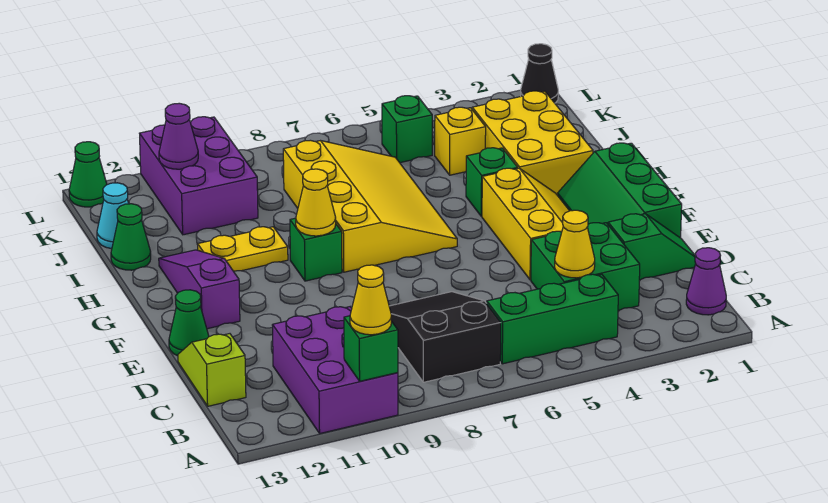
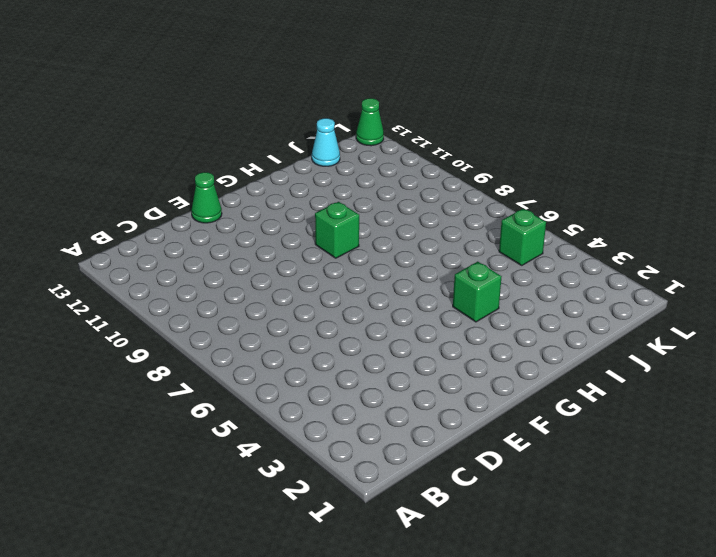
none -> purple brick A10:C11 level 1
none -> purple cone B1 level 1
none -> green brick B4:B6 level 1

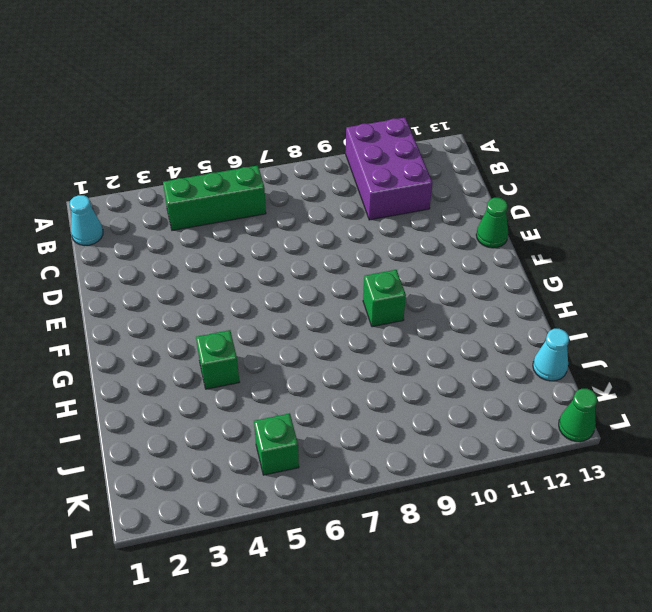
cyan cone B1 level 1 -> purple cone B1 level 1
none -> black slope B7:D8 level 1 top B
none -> green brick C3:D4 level 1
none -> lime slope C13:D13 level 1 top C

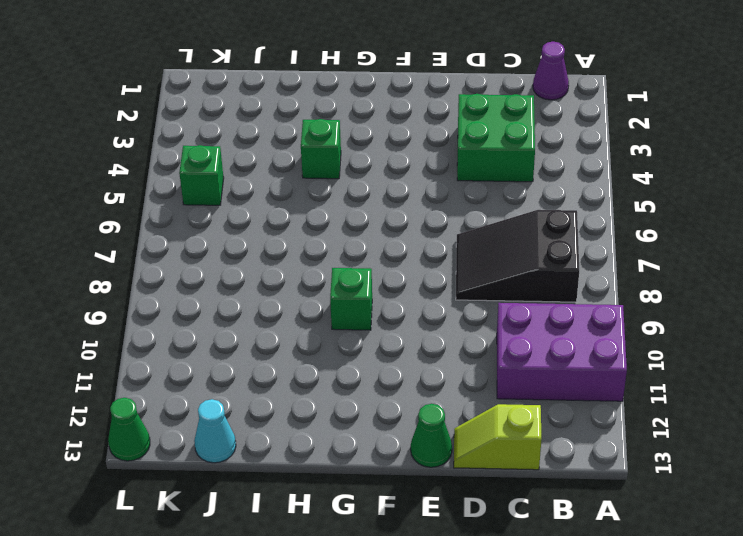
none -> green brick B4:B6 level 1
none -> green slope D1:D2 level 1 top 2
none -> green slope E1:G2 level 1 top 1

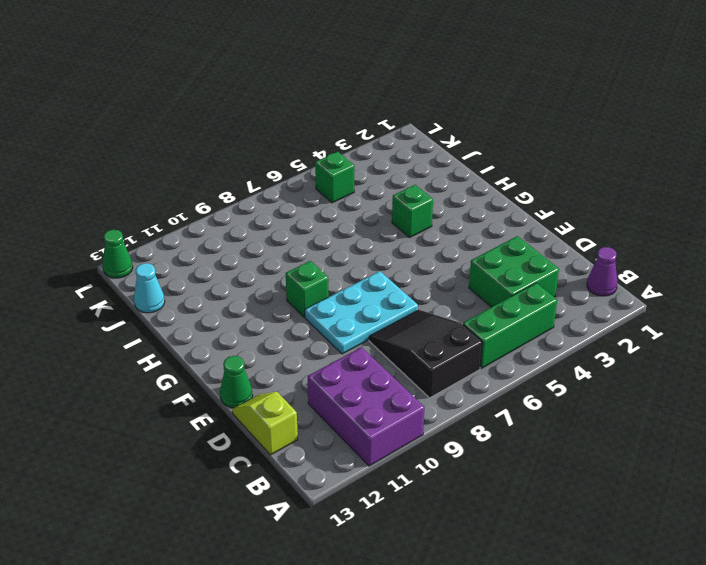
cyan plate E7:F9 level 1 -> none
none -> green slope D1:D2 level 1 top 2
none -> green slope E1:G2 level 1 top 1
none -> yellow slope E3:G4 level 1 top 4

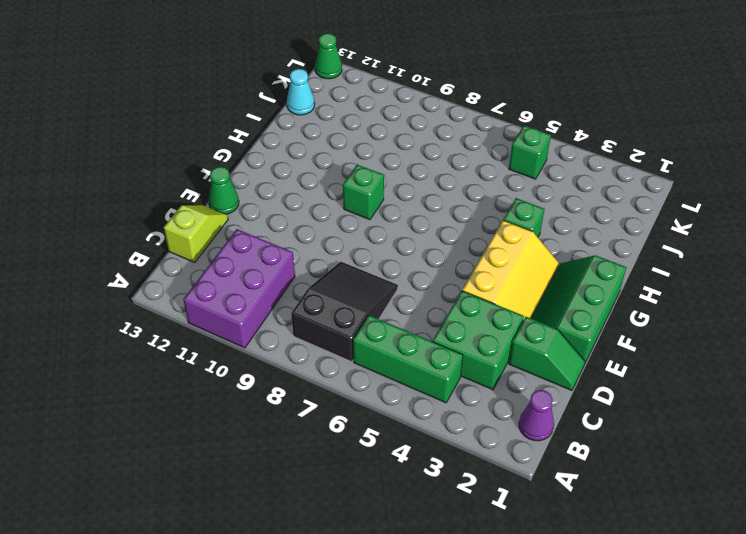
none -> purple slope F12:H12 level 1 top F
none -> yellow slope G6:J8 level 1 top 8
none -> yellow brick H2:J3 level 1

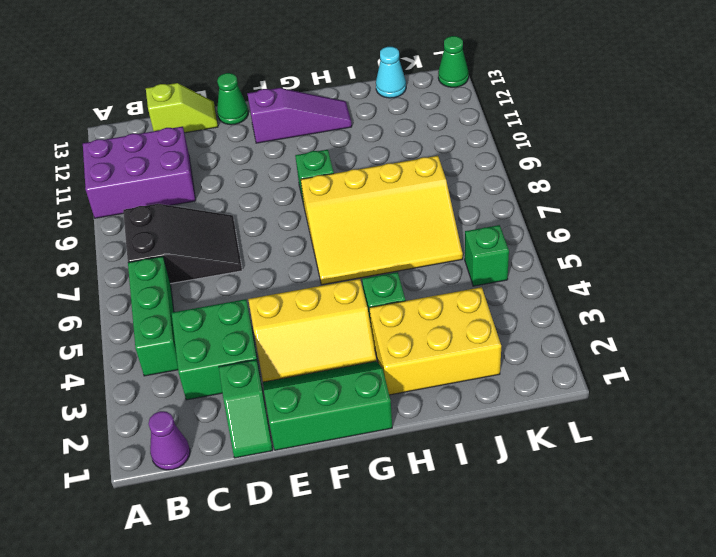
none -> yellow plate H10:H11 level 1
none -> green cone I13 level 1
none -> yellow brick J4 level 1

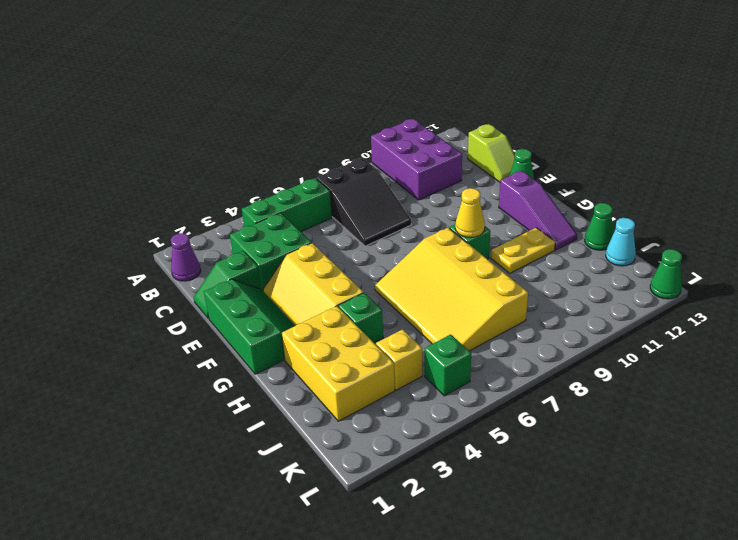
none -> purple brick J10:L11 level 1
none -> black cone L1 level 1
none -> green brick A10 level 2

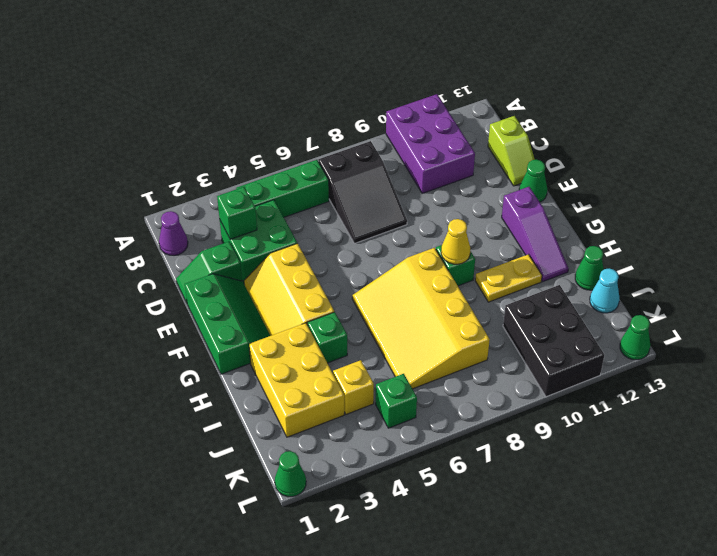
green brick C3 level 2 -> green brick A10 level 2
black brick J10:L11 level 1 -> purple brick J10:L11 level 1
green cone L1 level 1 -> black cone L1 level 1
none -> yellow cone C4 level 2
none -> purple cone K11 level 2
none -> yellow cone A10 level 3

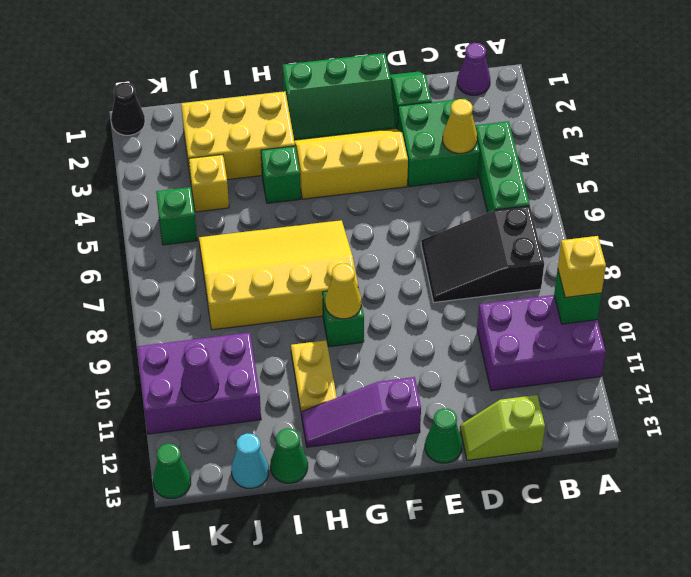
yellow brick A10 level 3 -> yellow cone A10 level 3

